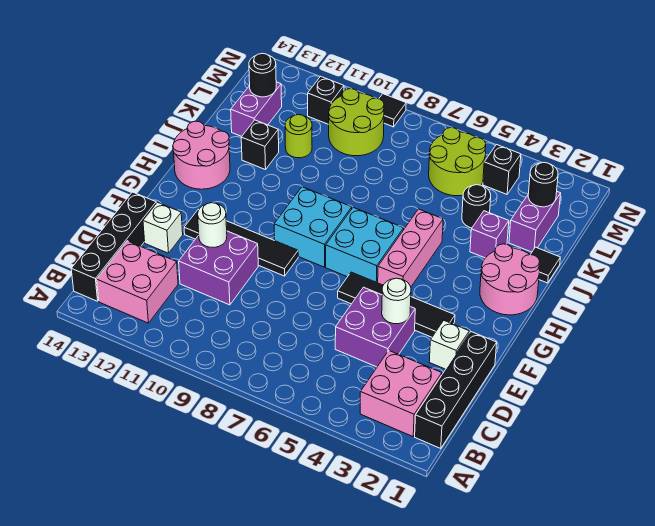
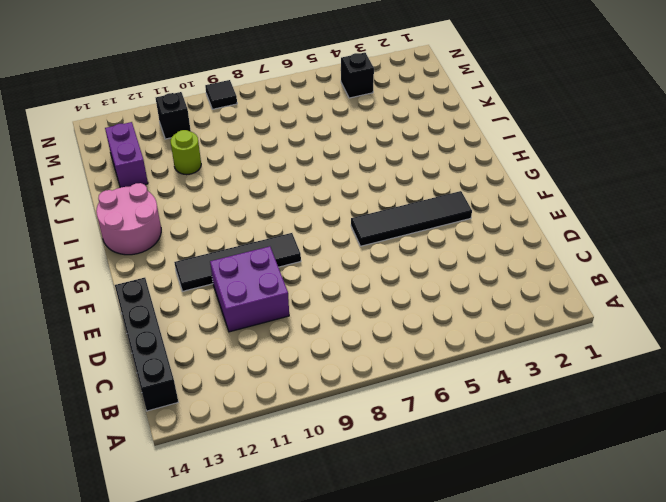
none -> black brick B1:E1 level 1
none -> pink brick B2:C3 level 1
none -> pink brick B12:C13 level 1
none -> purple brick D4:E5 level 1

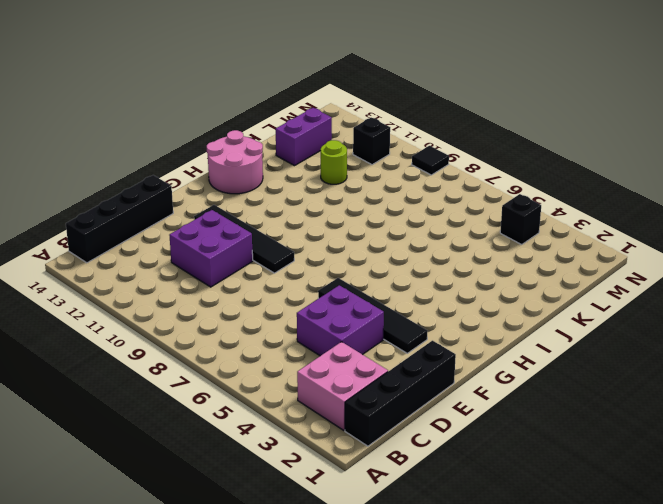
none -> pink brick B12:C13 level 1
none -> white brick E2 level 1
none -> white brick E13 level 1
none -> pink brick G5:I5 level 1

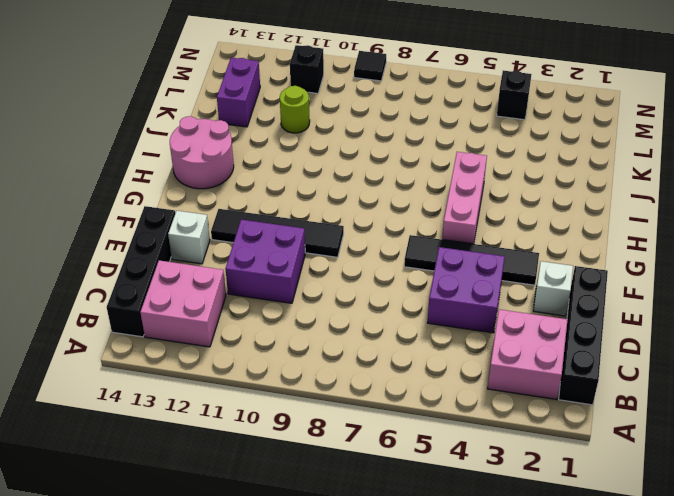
none -> cyan brick G6:H7 level 1
none -> cyan brick G8:H9 level 1
none -> pink round brick H1:I2 level 1
none -> black tile J1 level 1

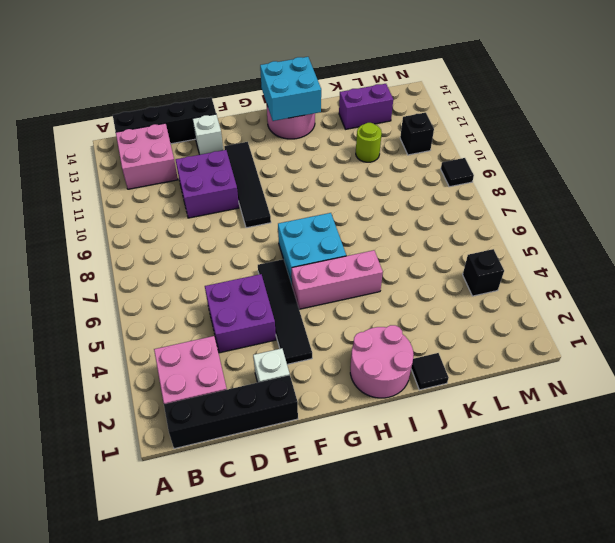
cyan brick H13:I14 level 2 -> cyan brick G8:H9 level 1
none -> purple brick J3 level 1
none -> black brick J12 level 1
none -> purple brick K2:L2 level 1
none -> black round brick K4 level 1

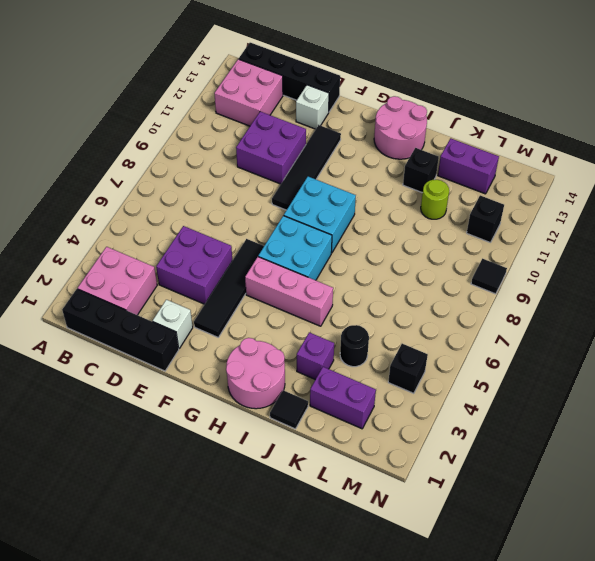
none -> lime round brick L5:M6 level 1
none -> lime round brick L9:M10 level 1
none -> white round brick E4 level 2
none -> white round brick E11 level 2

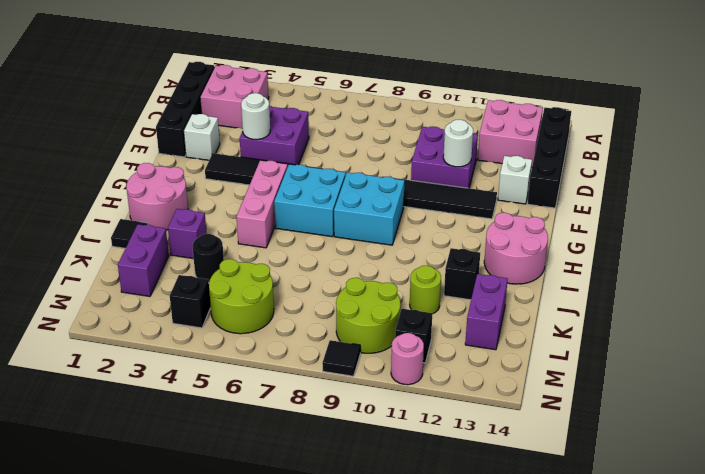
pink round brick N11 level 1 -> none
none -> black round brick L2 level 2
none -> black round brick L13 level 2

